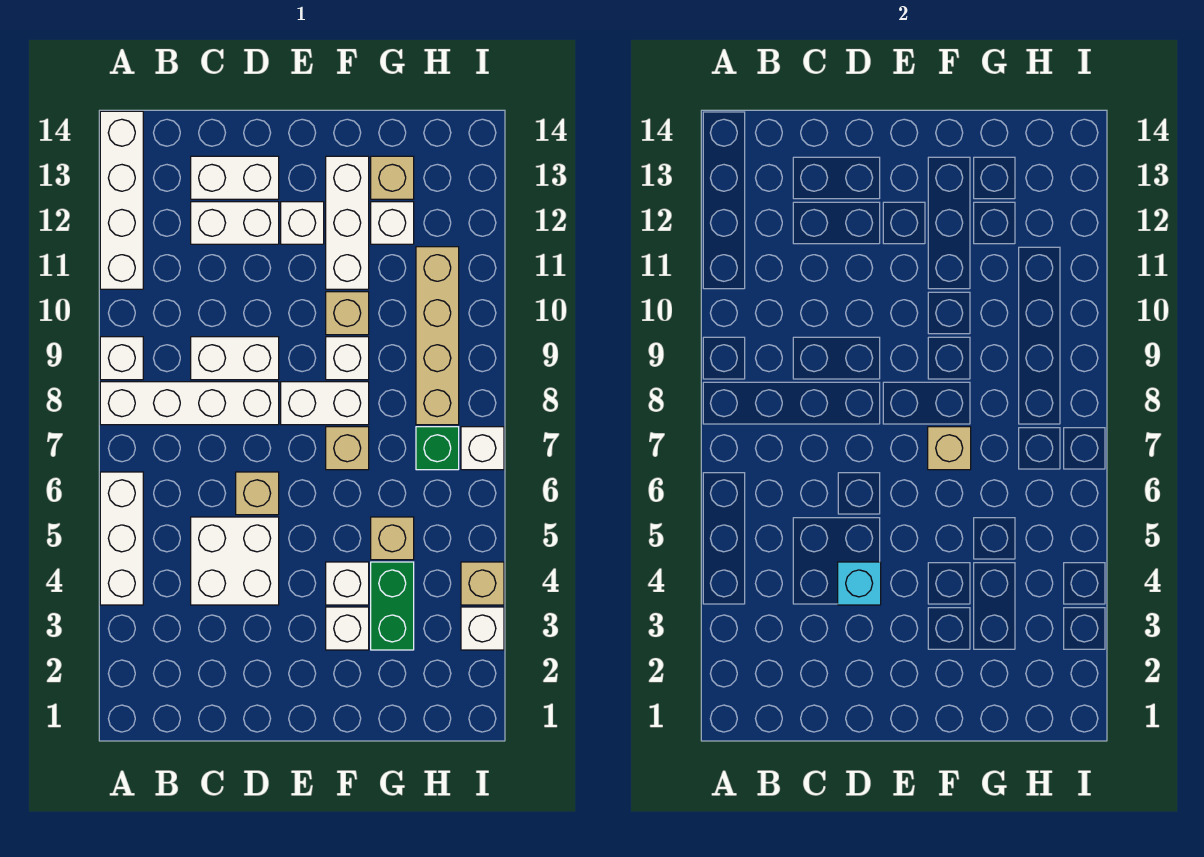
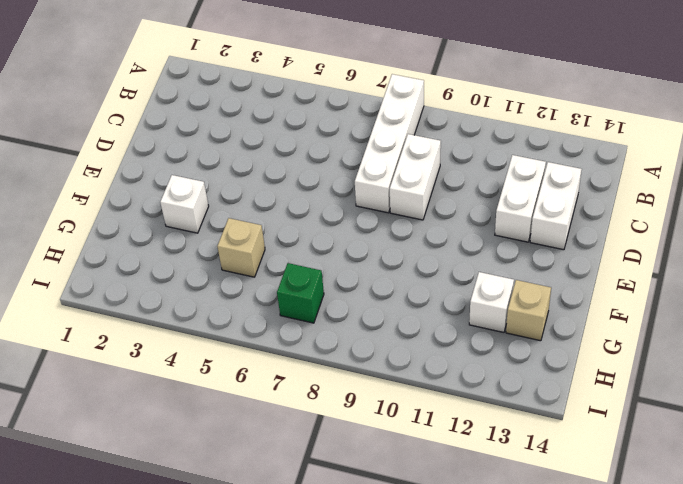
none -> white brick A4:A6 level 1
none -> white brick A9 level 1
none -> white brick A11:A14 level 1

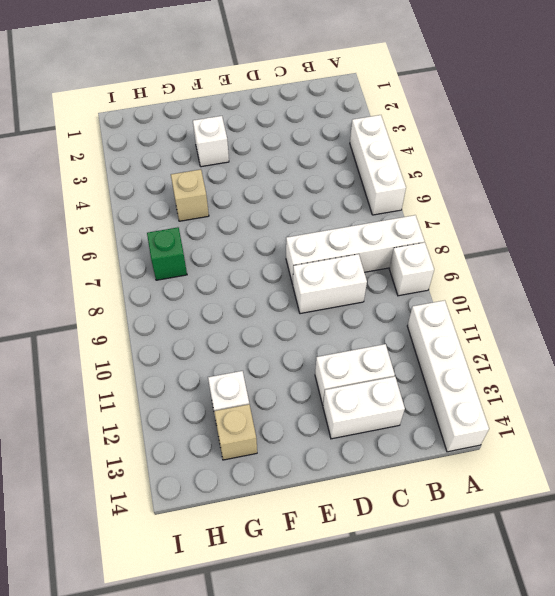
none -> white brick C4:D5 level 1
none -> tan brick D6 level 1
none -> white brick E8:F8 level 1

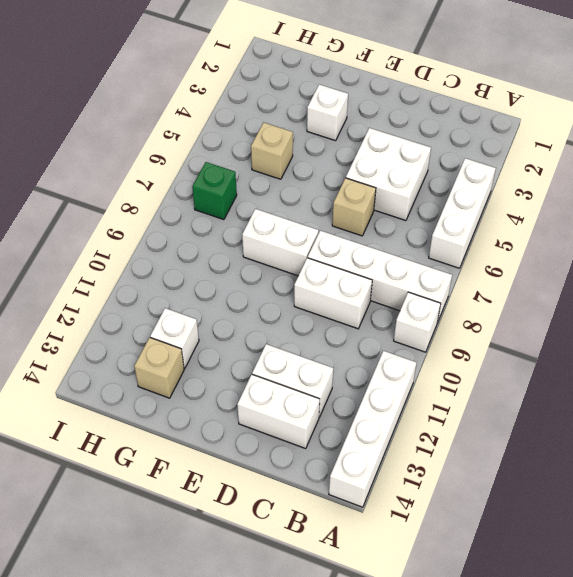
none -> white brick E12 level 1
none -> white brick F4 level 1
none -> tan brick F7 level 1

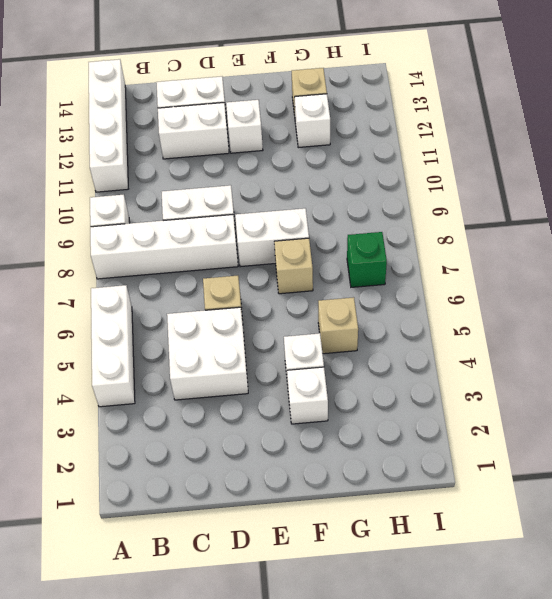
none -> white brick F9 level 1
none -> tan brick F10 level 1
none -> white brick F11:F13 level 1

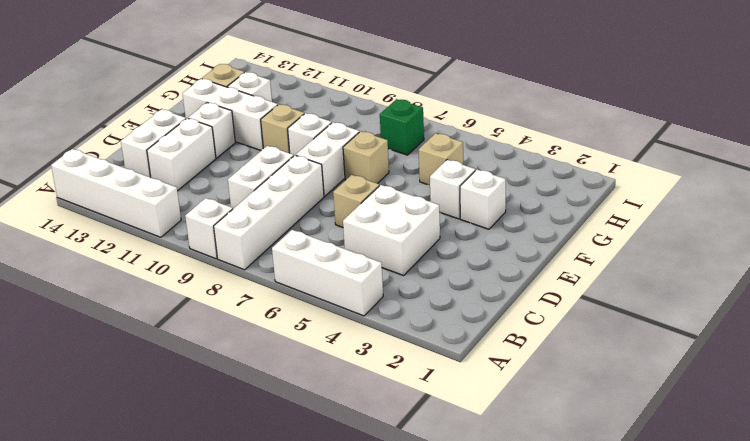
none -> green brick G3:G4 level 1
none -> tan brick H8:H11 level 1
none -> white brick I3 level 1

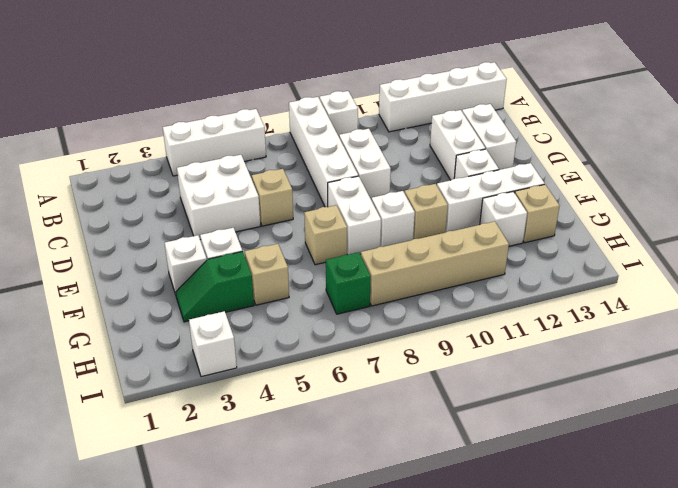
green slope G3:G4 level 1 top 4 -> green brick G3:G4 level 1
none -> tan brick I4 level 1
none -> white brick I7 level 1
none -> cyan brick D4 level 2

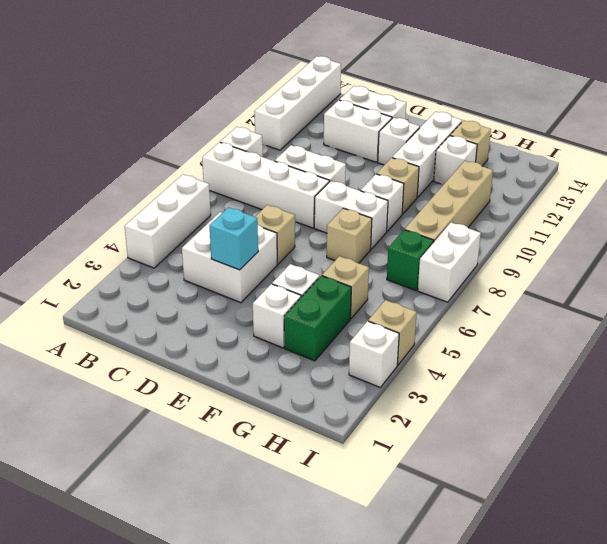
white brick I7:I8 level 1 -> white brick I7 level 1
none -> tan brick F7 level 2

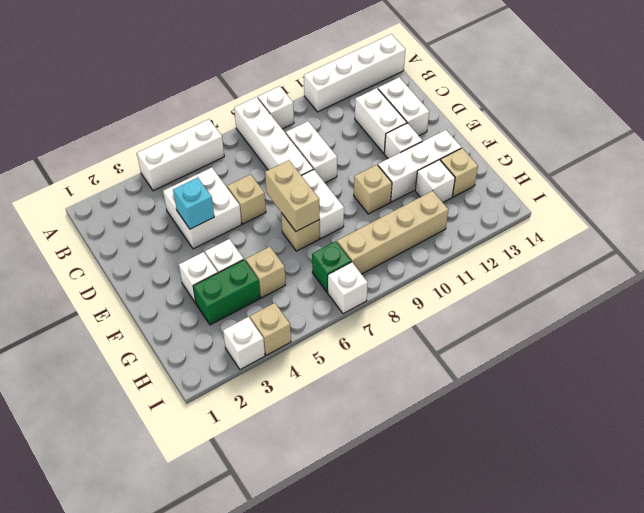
tan brick E7:F7 level 2 -> tan brick F7 level 2
none -> white brick F9 level 1

